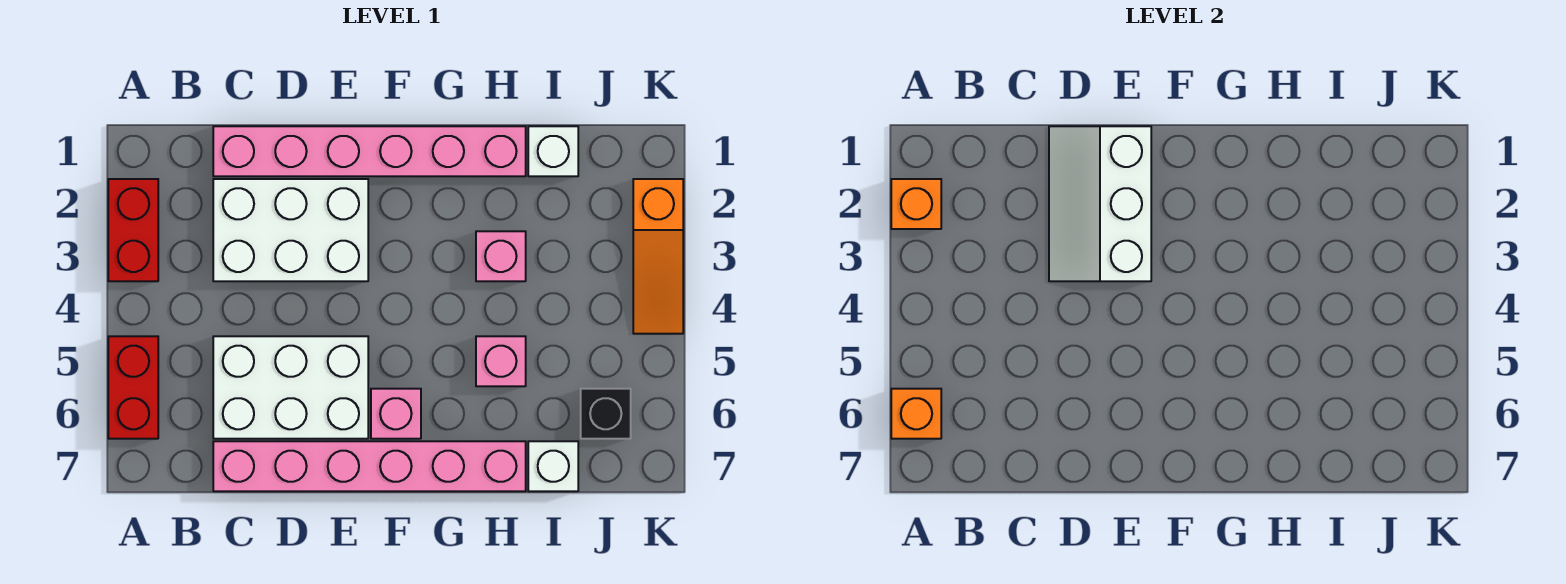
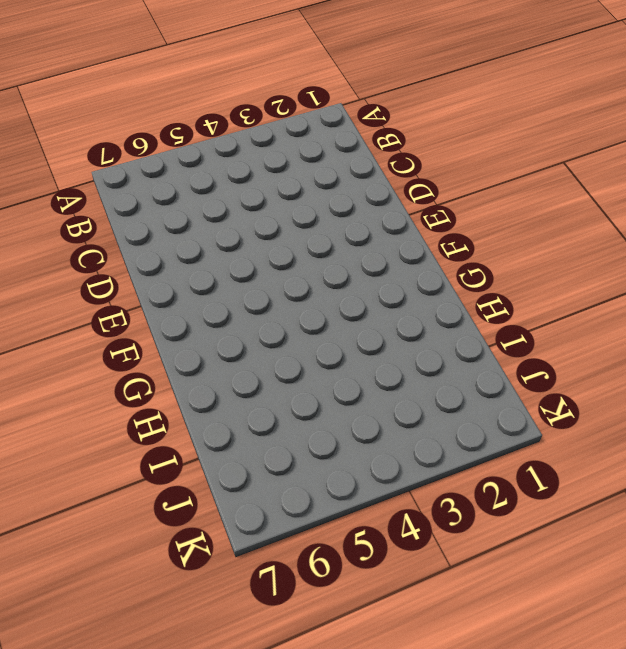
none -> red brick A2:A3 level 1
none -> red brick A5:A6 level 1
none -> pink brick C1:H1 level 1

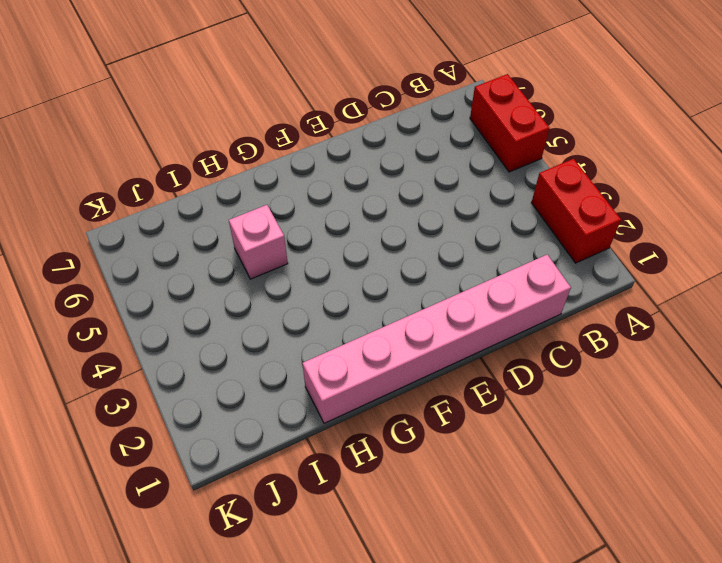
none -> white brick C2:E3 level 1
none -> white brick C5:E6 level 1
none -> pink brick C7:H7 level 1

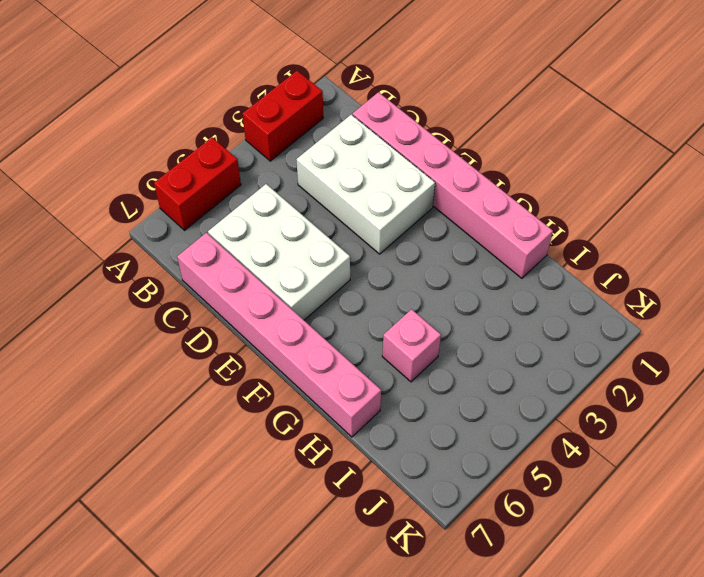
none -> pink brick F6 level 1
none -> pink brick H3 level 1
none -> white brick I1 level 1

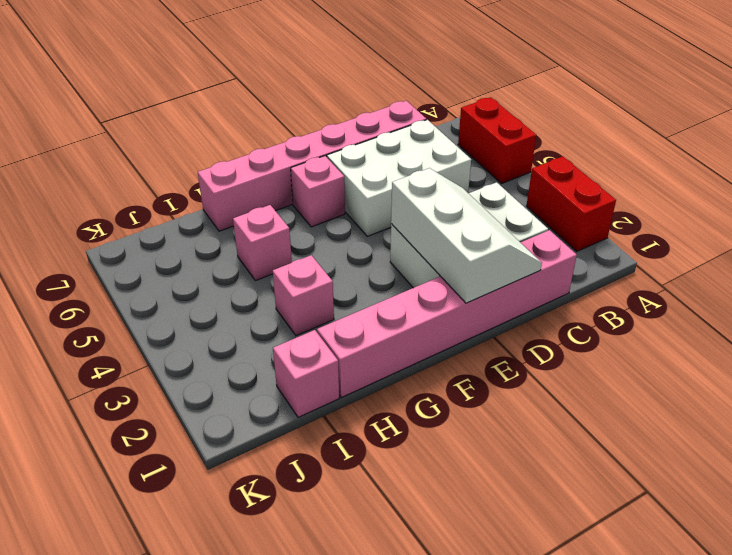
pink brick I1 level 1 -> white brick I1 level 1
none -> white brick I7 level 1
none -> black brick J6 level 1
none -> orange slope K2:K4 level 1 top 2

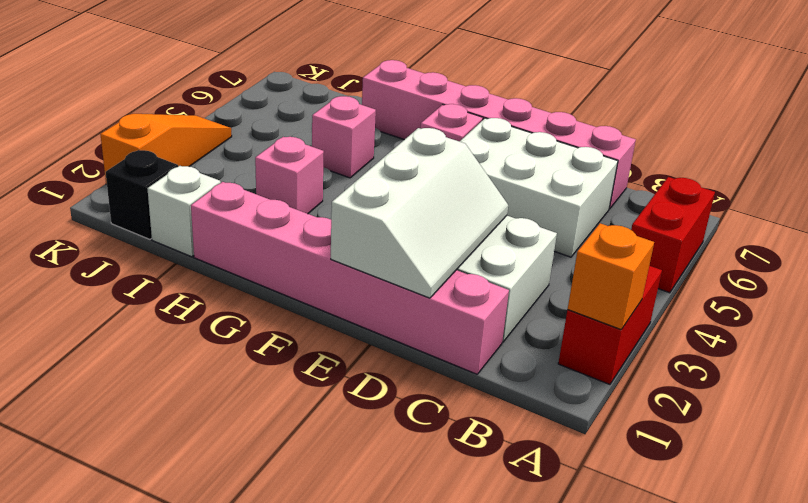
black brick J1 level 1 -> black brick J6 level 1
none -> white brick I7 level 1
none -> orange brick A6 level 2

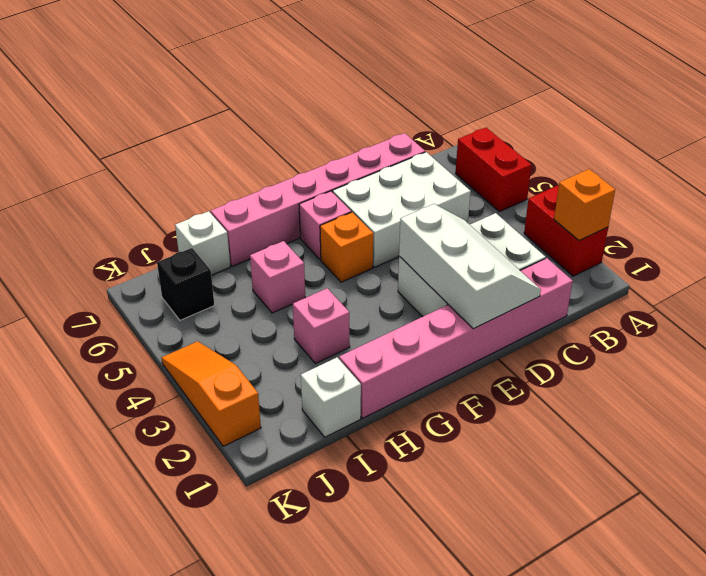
orange brick F5 level 1 -> orange brick A6 level 2

